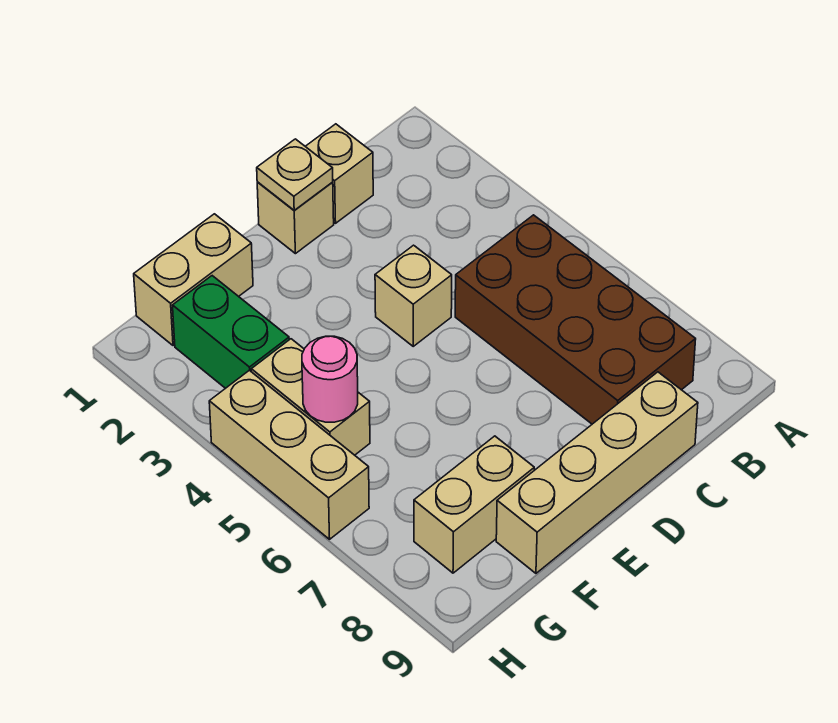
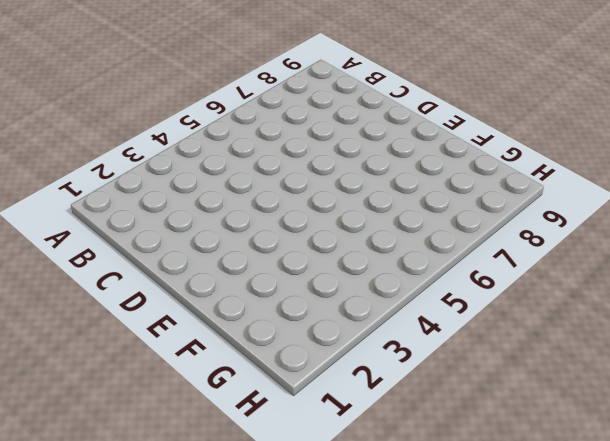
none -> brown brick B5:C8 level 1
none -> tan brick C1 level 1
none -> tan brick C9:F9 level 1

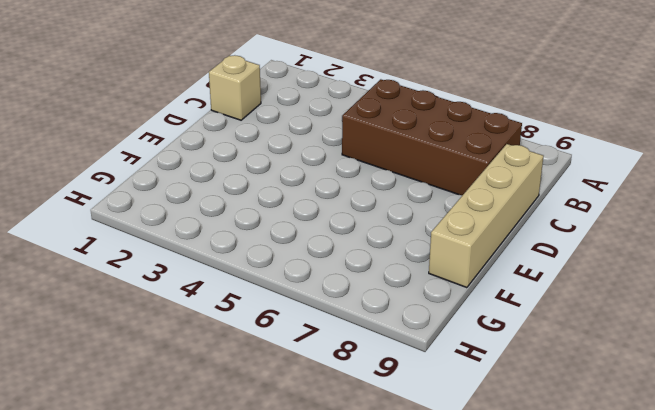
none -> tan brick D1 level 1
none -> tan brick D4 level 1
none -> tan brick F1:G1 level 1

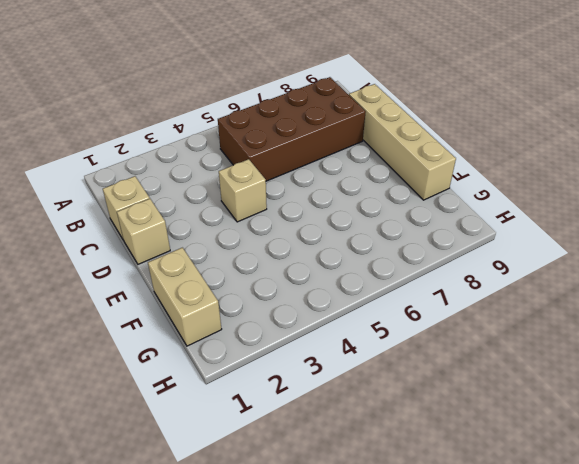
none -> tan brick F8:G8 level 1
none -> green brick G2:G3 level 1
none -> tan brick G4:G5 level 1

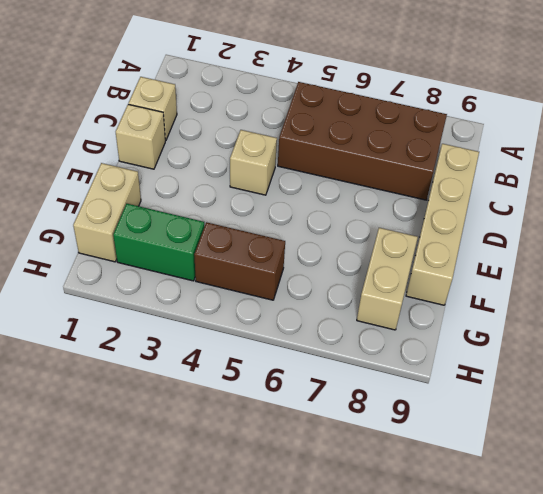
brown brick G4:G5 level 1 -> tan brick G4:G5 level 1
none -> tan brick H4:H6 level 1
none -> tan plate D1 level 2
none -> pink round brick G5 level 2

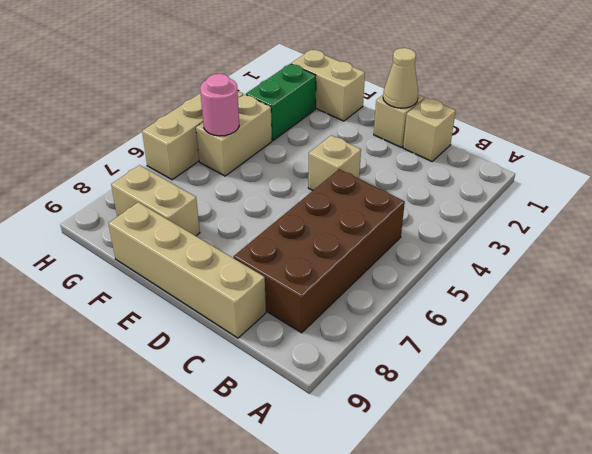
tan cone D1 level 2 -> tan plate D1 level 2

